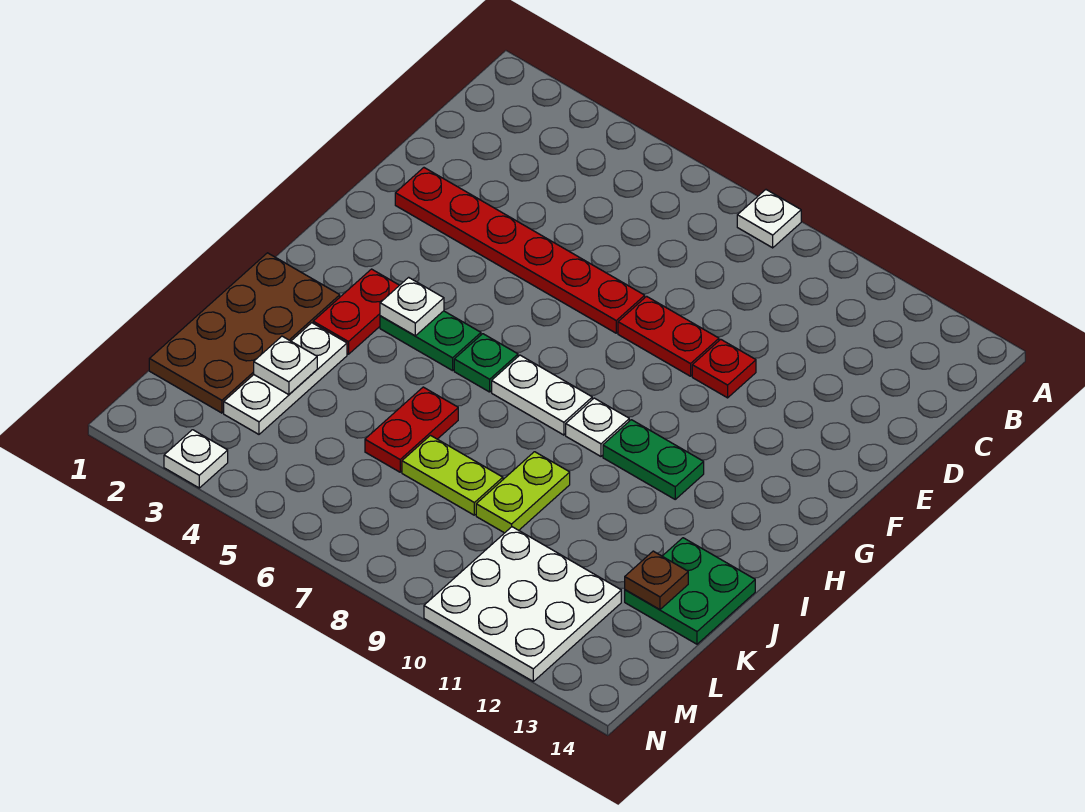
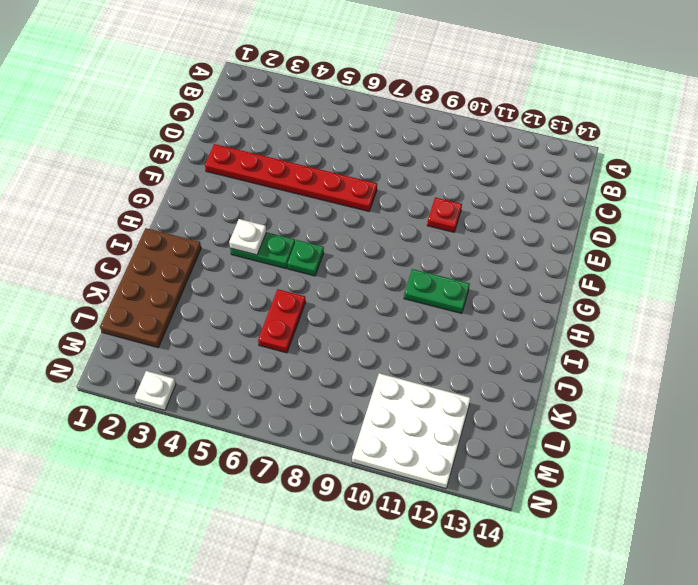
none -> white plate A8 level 1
none -> red plate E8:E9 level 1
none -> red plate H3:I3 level 1

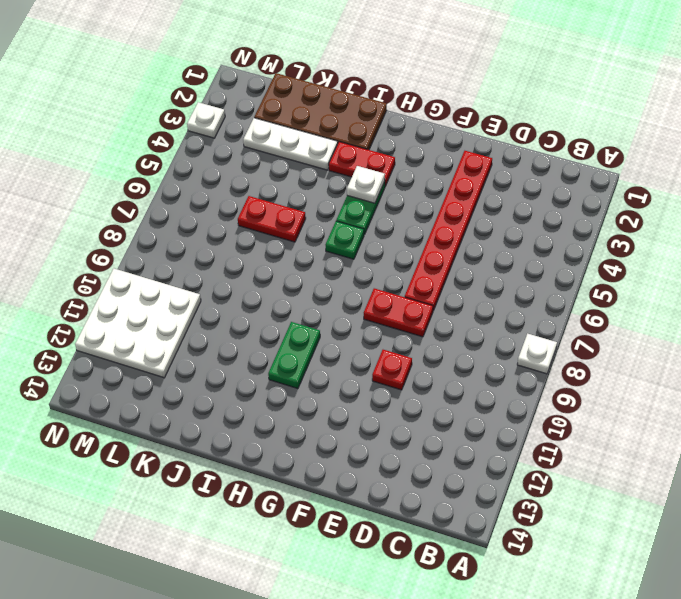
red plate E8:F8 level 1 -> red plate E8:E9 level 1
none -> white plate H7:H8 level 1
none -> white plate H9 level 1
none -> lime plate J9:K9 level 1

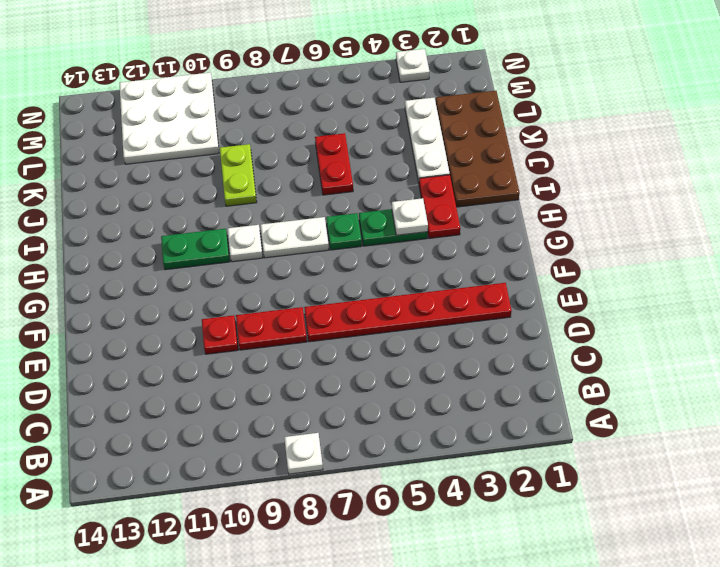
none -> green plate J13:K14 level 1
none -> lime plate K7:K8 level 1
none -> white plate K3 level 2

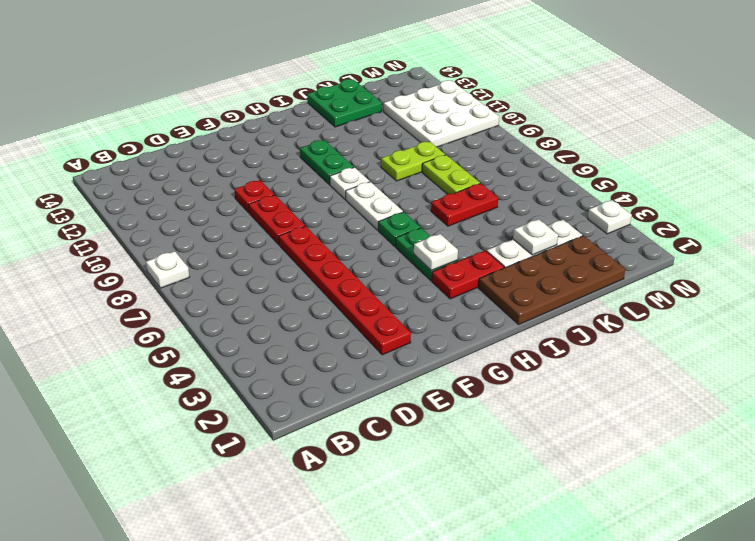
none -> brown plate K13 level 2

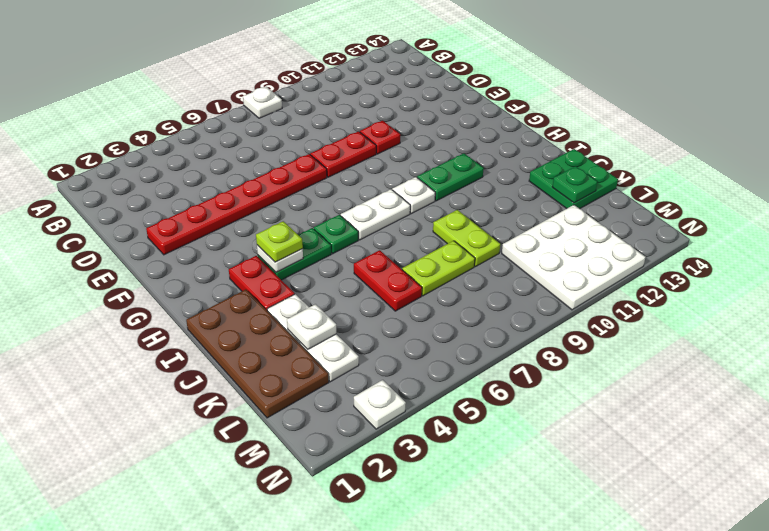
lime plate H4 level 3 -> none
green plate K13 level 2 -> brown plate K13 level 2

